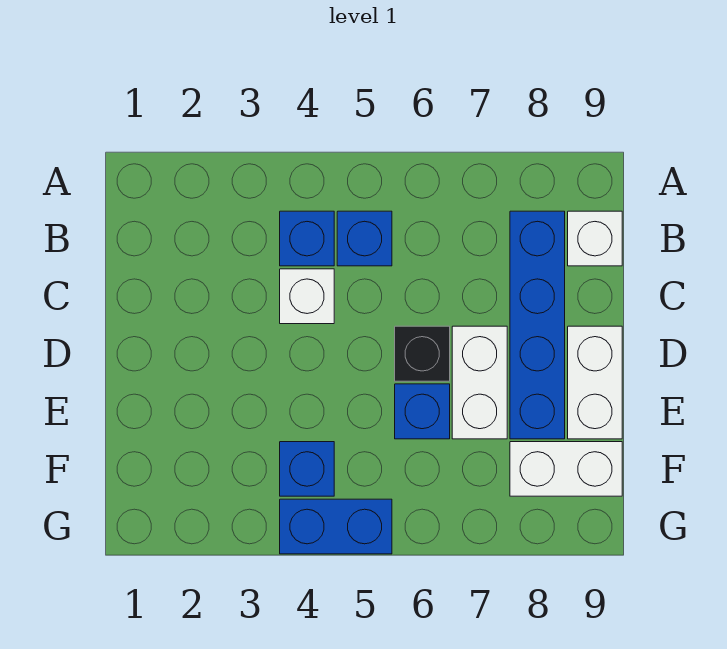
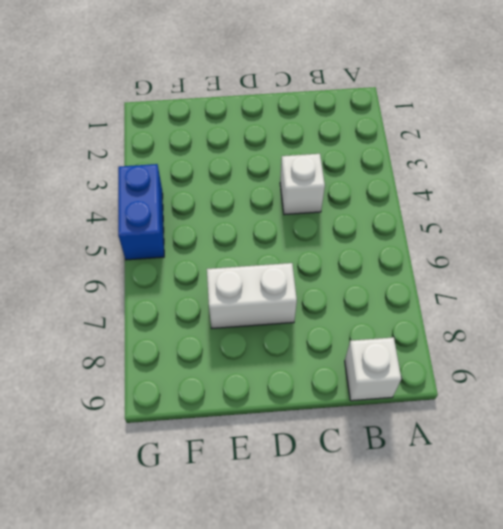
none -> blue brick B4 level 1
none -> blue brick B5 level 1
none -> blue brick B8:E8 level 1

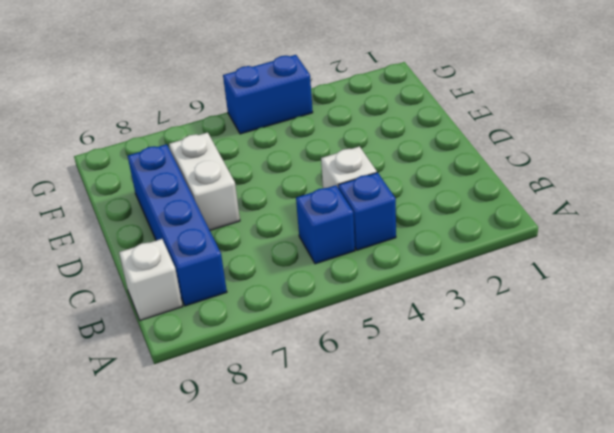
none -> black brick D6 level 1
none -> white brick D9:E9 level 1
none -> blue brick E6 level 1

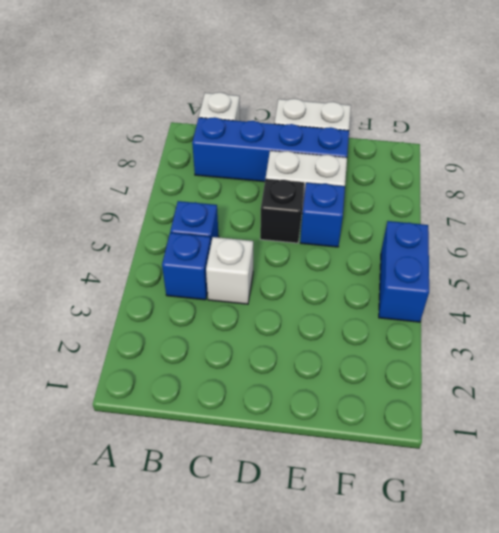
none -> blue brick F4 level 1
none -> white brick F8:F9 level 1

